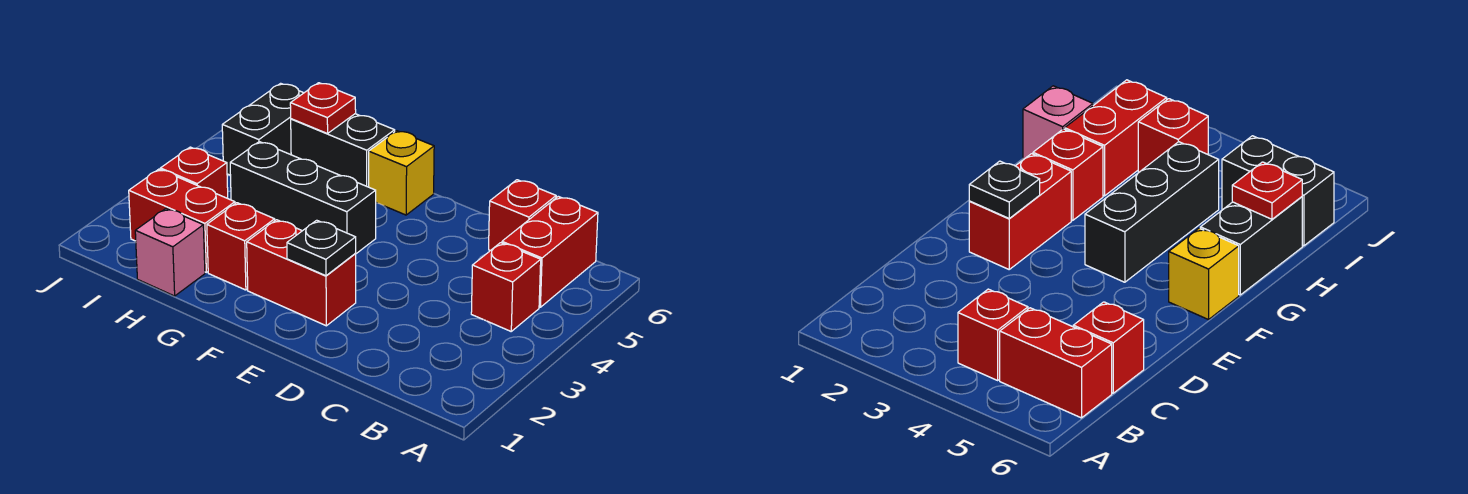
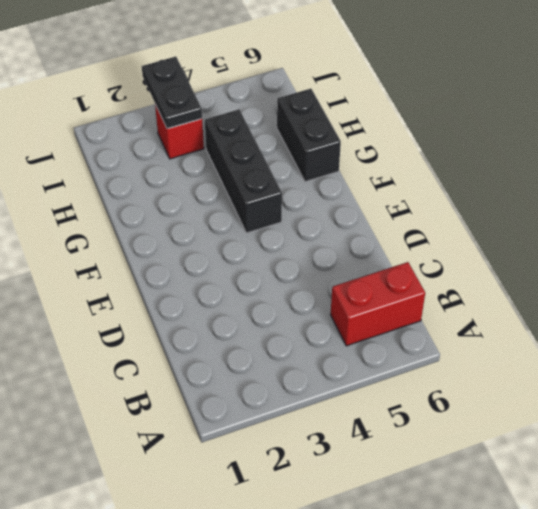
black plate I3:J3 level 2 -> none
none -> red brick B4 level 1
none -> red brick C6 level 1
none -> red brick E2:F2 level 1

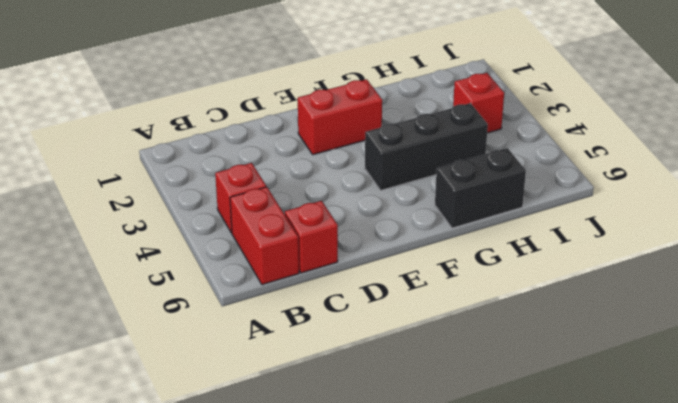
none -> yellow brick F6 level 1
none -> red brick G2 level 1
none -> pink brick H1 level 1

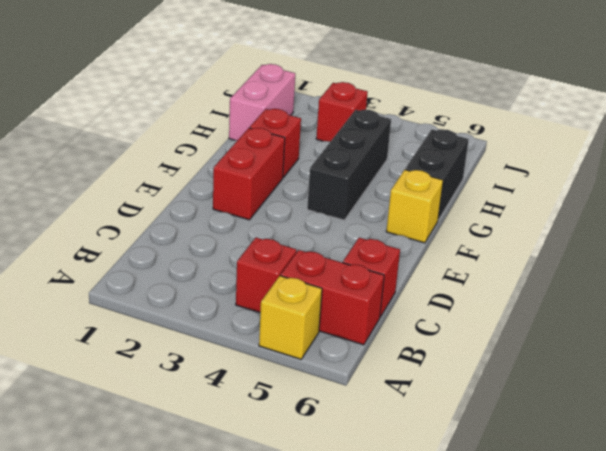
yellow brick A5 level 1 -> none
pink brick H1:I1 level 1 -> pink brick H1 level 1
none -> red brick H2:I2 level 1
none -> black brick I5:I6 level 1
none -> black plate E2 level 2

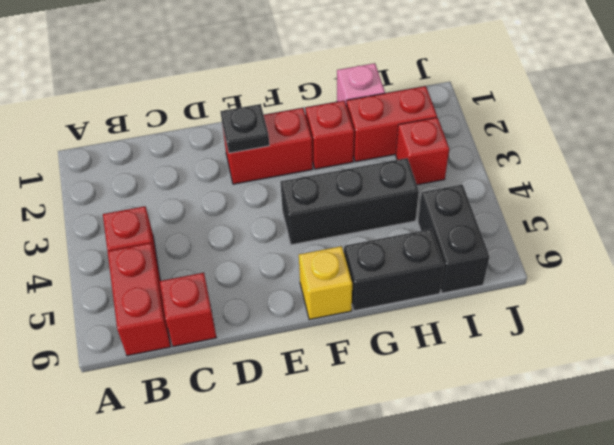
none -> red plate H6 level 2

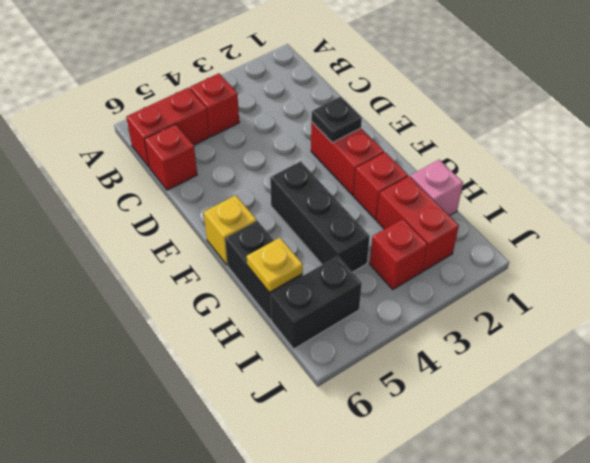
yellow plate H6 level 2 -> red plate H6 level 2

